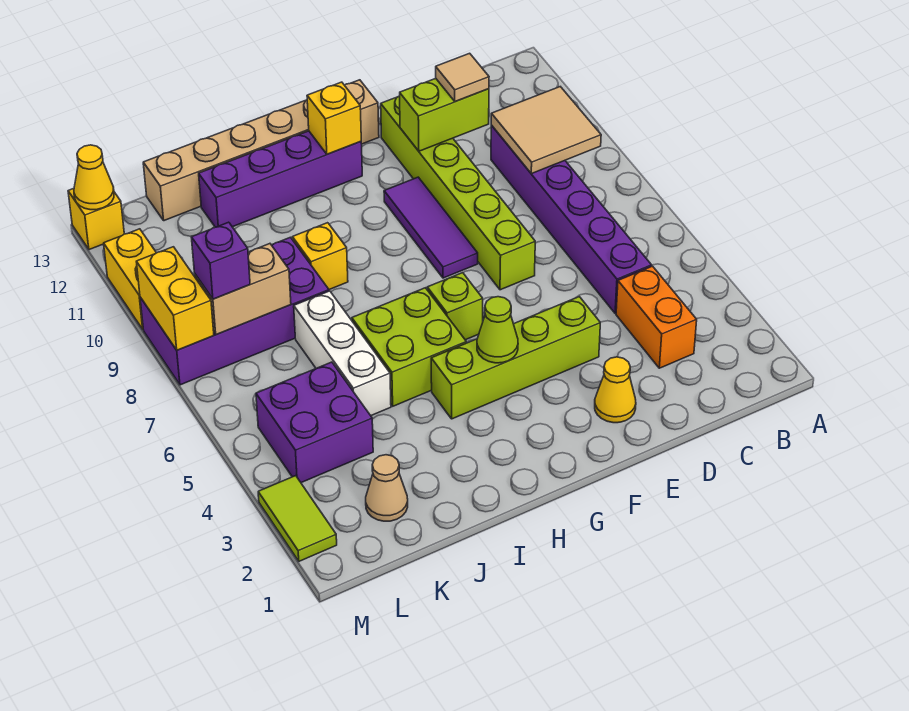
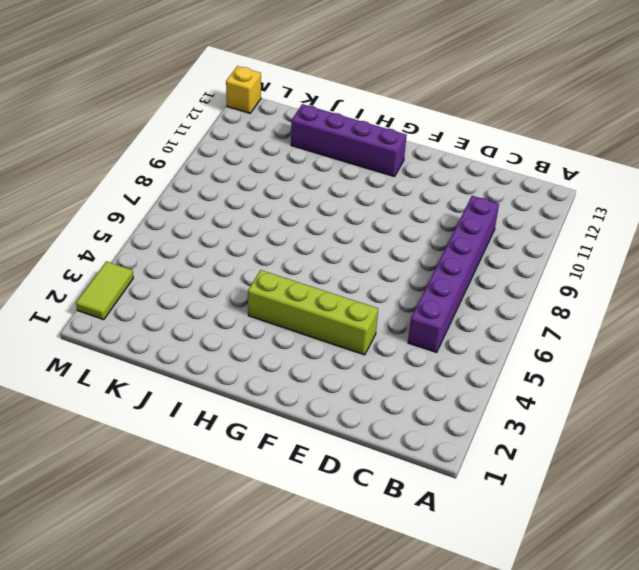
none -> orange brick C3:C4 level 1
none -> yellow cone E2 level 1
none -> lime brick E7:E12 level 1

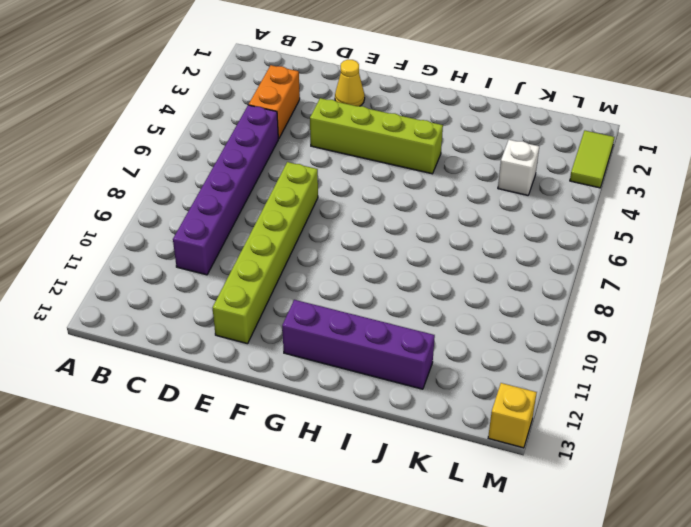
white brick K4 level 1 -> purple brick K4:L5 level 1
none -> purple tile F8:F10 level 1
none -> tan brick F13:K13 level 1
none -> lime brick G6 level 1

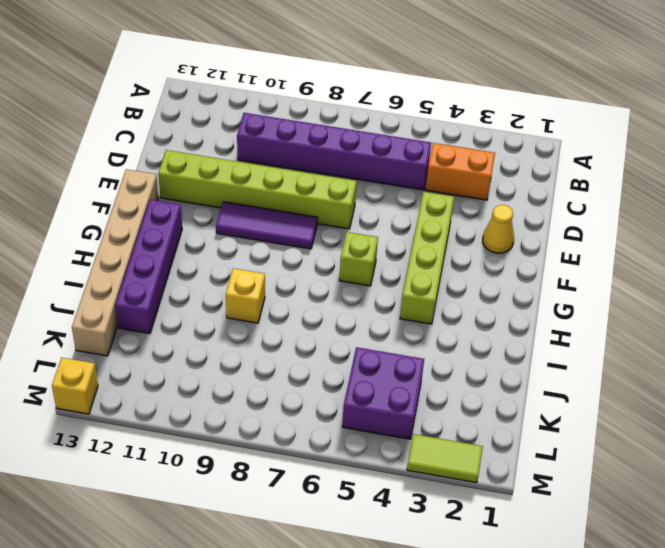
none -> lime brick H5:I6 level 1
none -> white brick J5:J7 level 1
none -> purple brick J8:M9 level 1

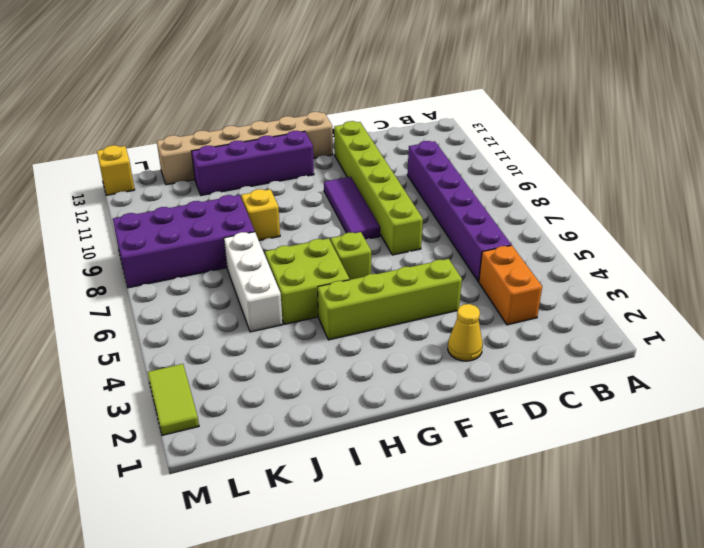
none -> tan cone K2 level 1
none -> purple brick K4:L5 level 1
none -> yellow brick M10:M11 level 1

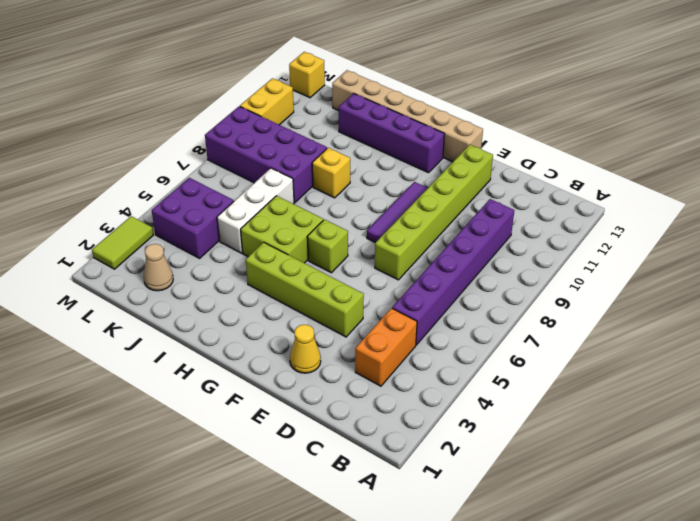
none -> tan tile B9:C10 level 2
none -> lime brick D11:E11 level 2
none -> lime cone G4 level 2

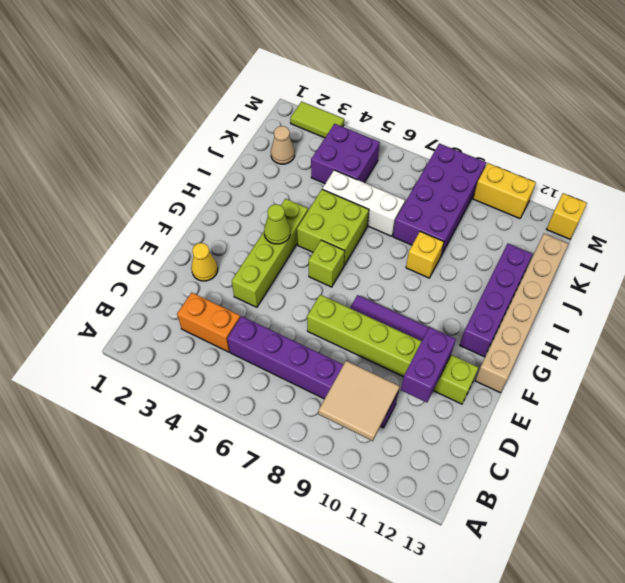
purple brick D11:E11 level 2 -> lime brick D11:E11 level 2
none -> yellow brick G12 level 2
none -> tan brick K8:L8 level 2
none -> yellow brick M8:M9 level 2

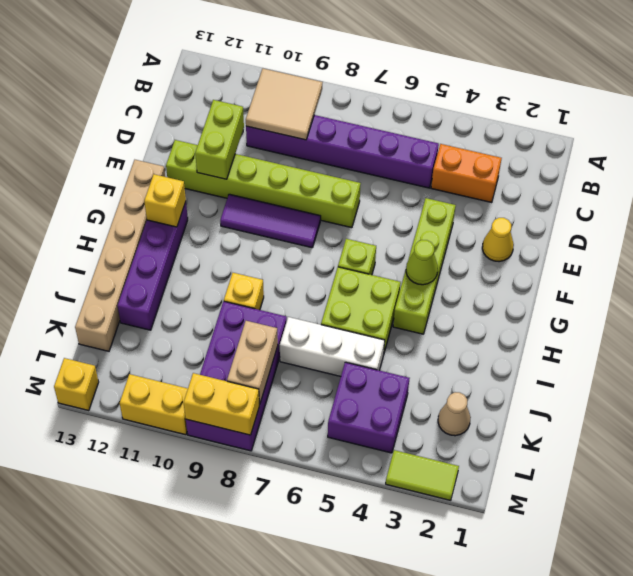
none -> yellow cone M13 level 2
none -> tan tile D11 level 3
none -> purple brick L8 level 3

